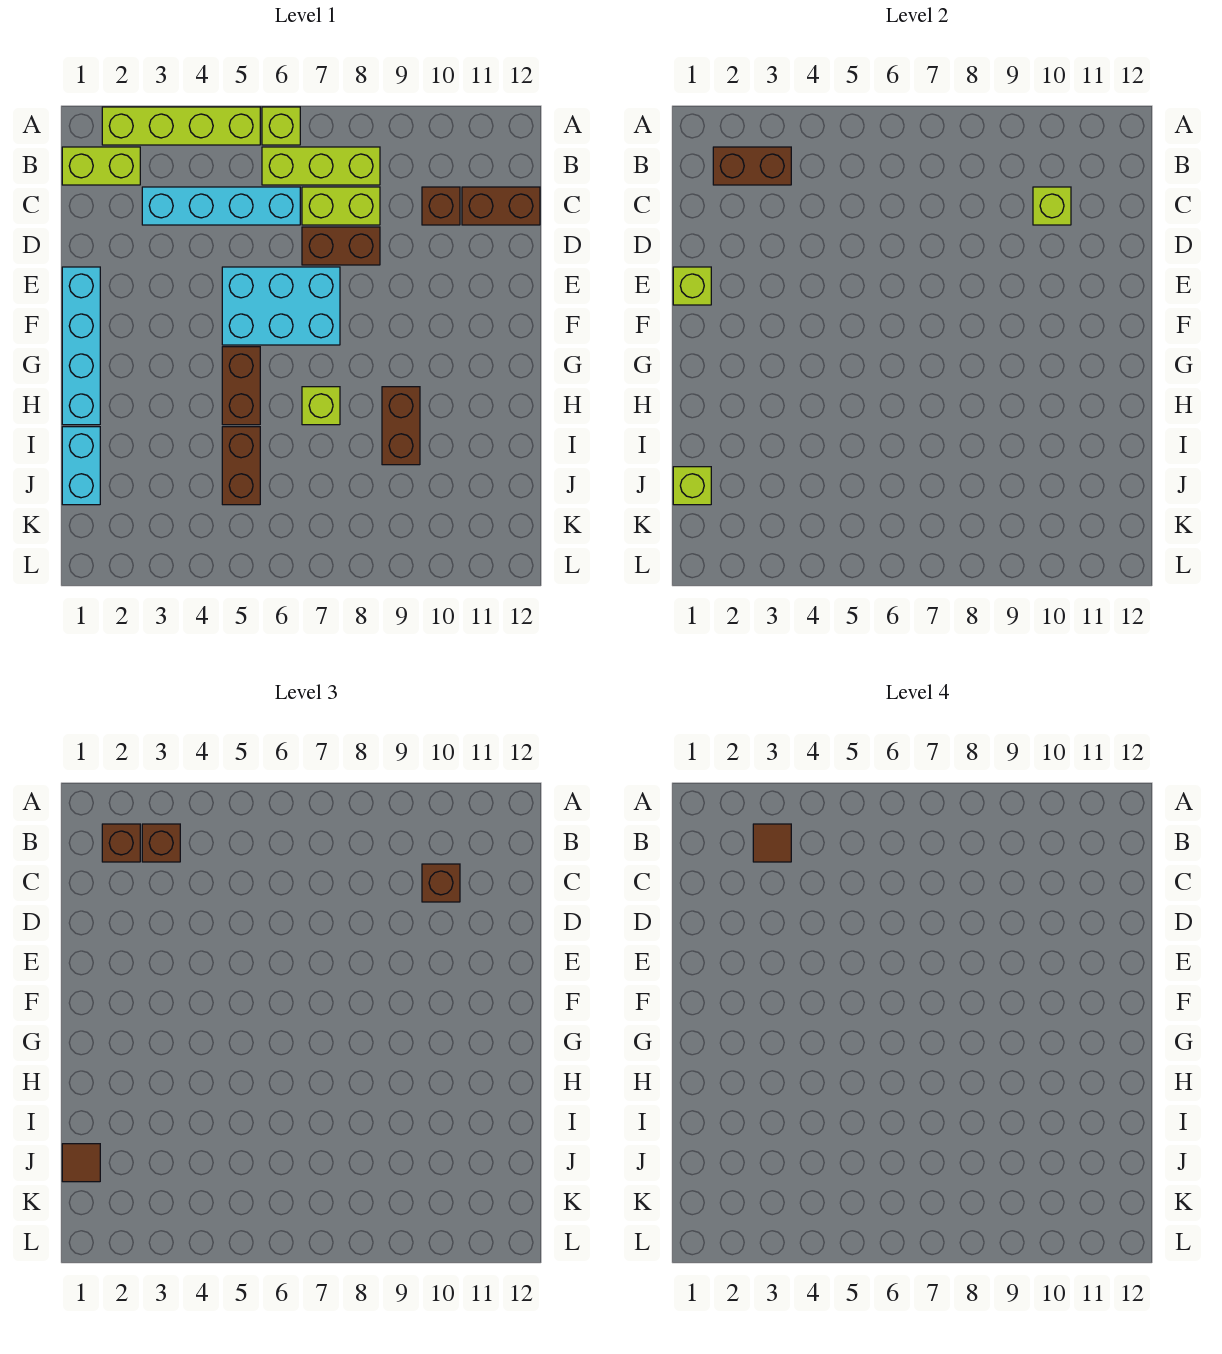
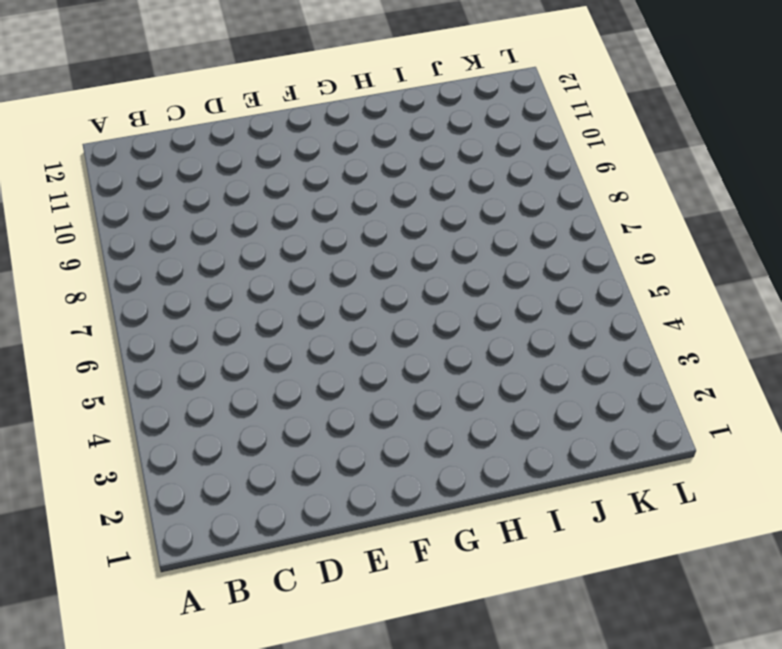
none -> lime brick A2:A5 level 1
none -> lime brick A6 level 1
none -> lime brick B1:B2 level 1

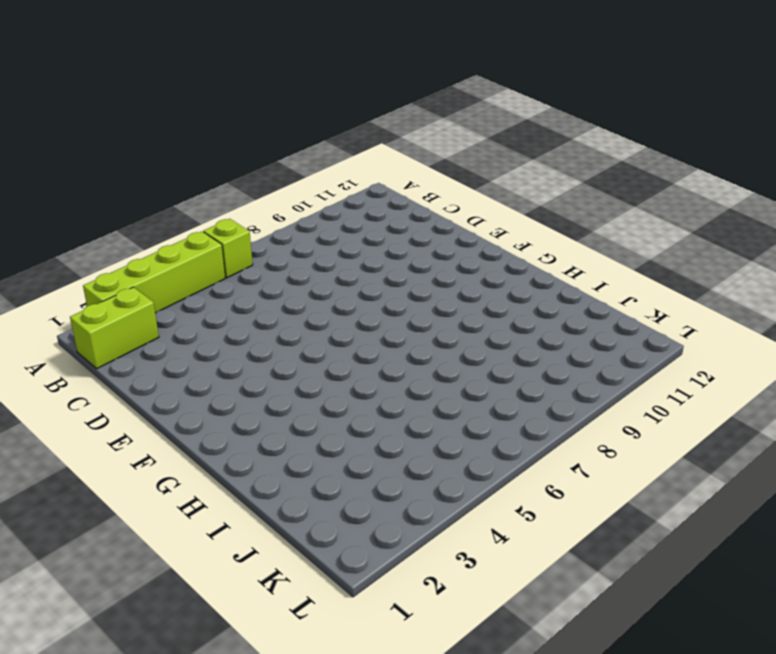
none -> lime brick B6:B8 level 1
none -> cyan brick C3:C6 level 1
none -> lime brick C7:C8 level 1

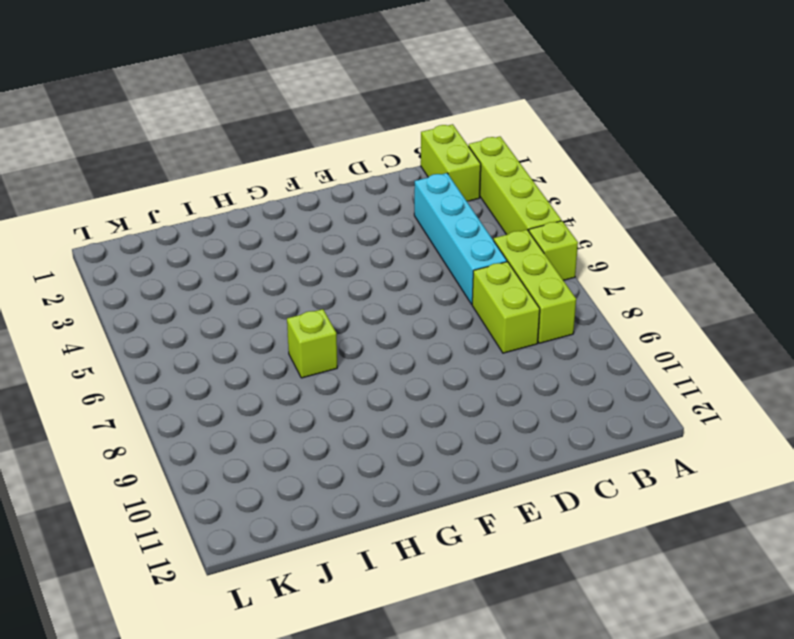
none -> brown brick C10 level 1
none -> brown brick C11:C12 level 1
none -> brown brick D7:D8 level 1

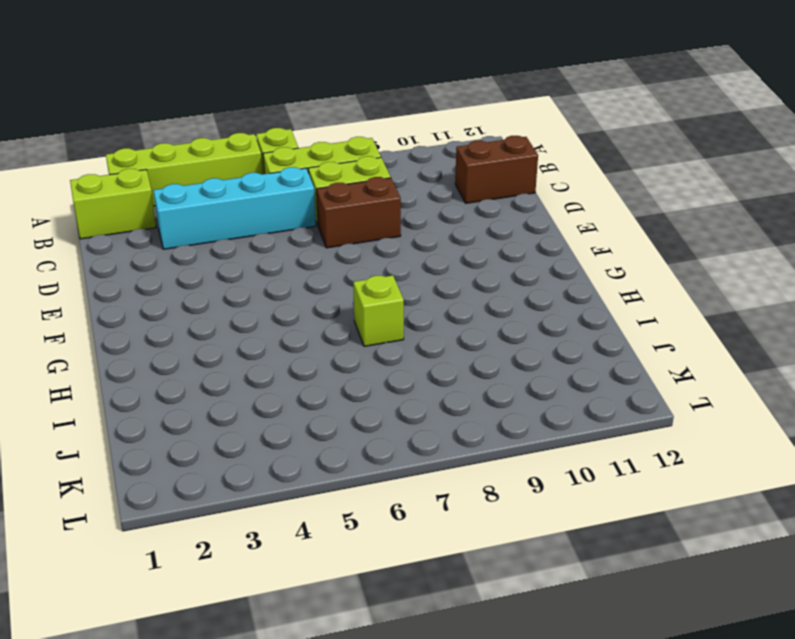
none -> brown brick C10 level 1
none -> cyan brick E1:H1 level 1
none -> cyan brick E5:F7 level 1

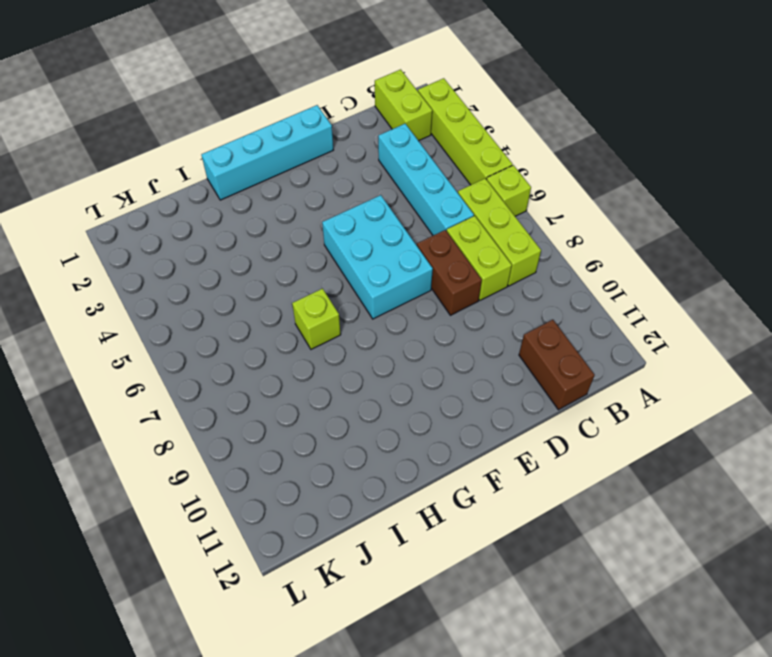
none -> brown brick C10 level 1
none -> brown brick G5:H5 level 1
none -> brown brick H9:I9 level 1

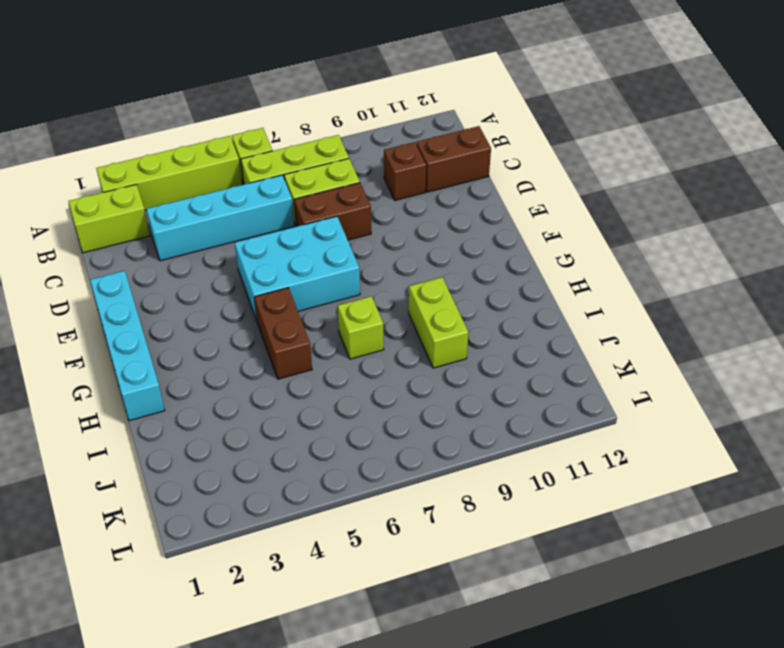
lime brick H9:I9 level 1 -> brown brick H9:I9 level 1
none -> cyan brick I1:J1 level 1
none -> brown brick I5:J5 level 1
none -> brown brick B2:B3 level 2

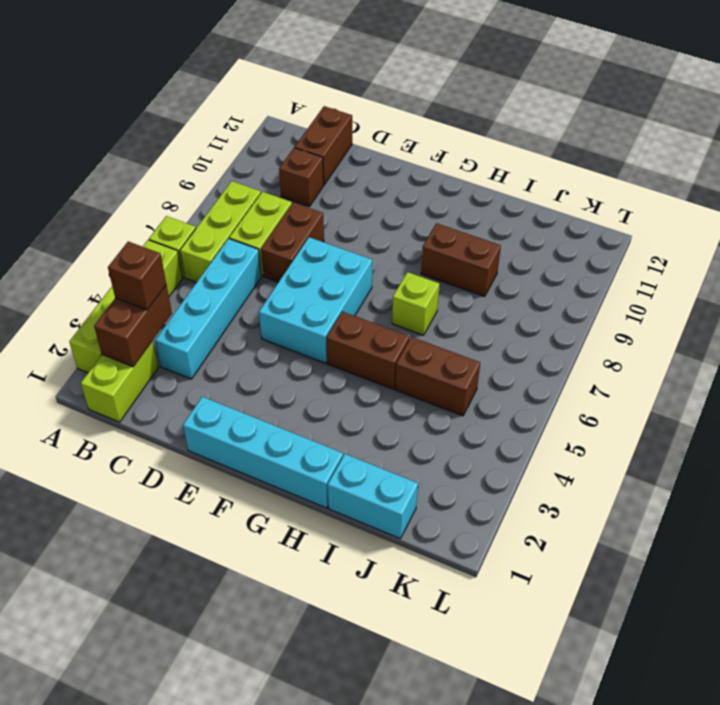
none -> lime brick C10 level 2
none -> lime brick E1 level 2
none -> lime brick J1 level 2

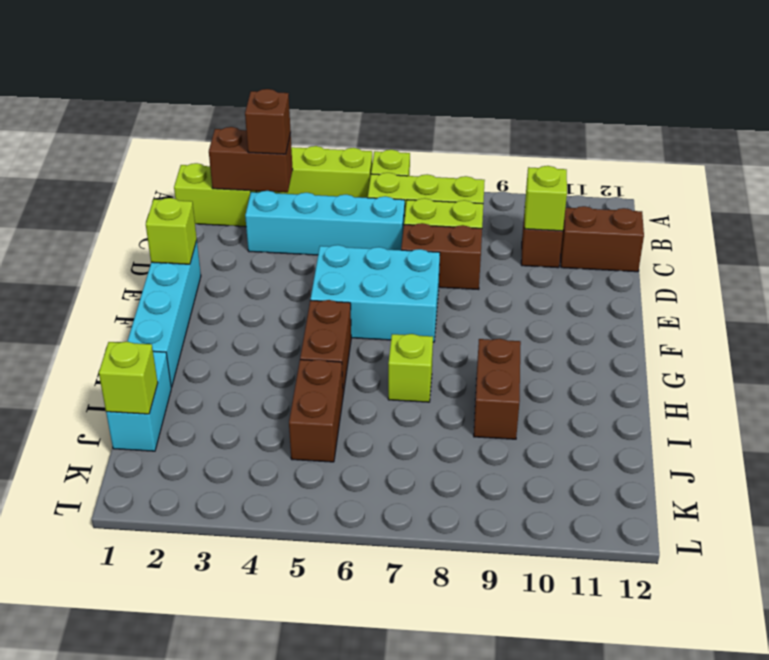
none -> brown brick B2 level 3
none -> brown brick C10 level 3
none -> brown tile J1 level 3

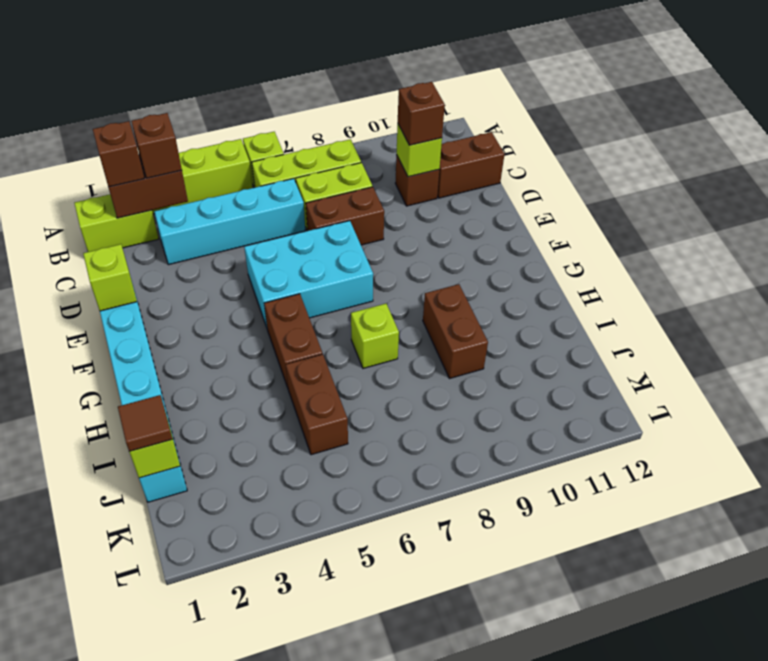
none -> brown tile B3 level 4

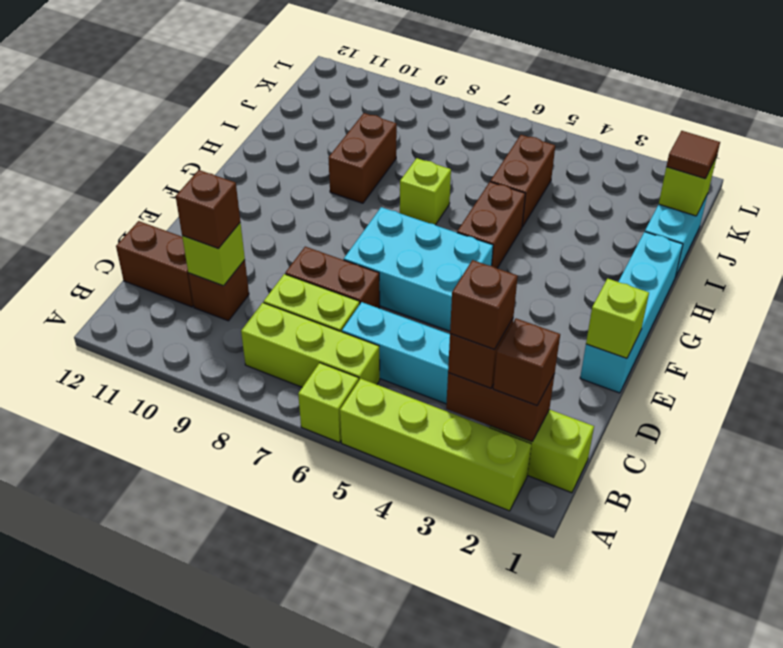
brown brick B3 level 4 -> brown tile B3 level 4

